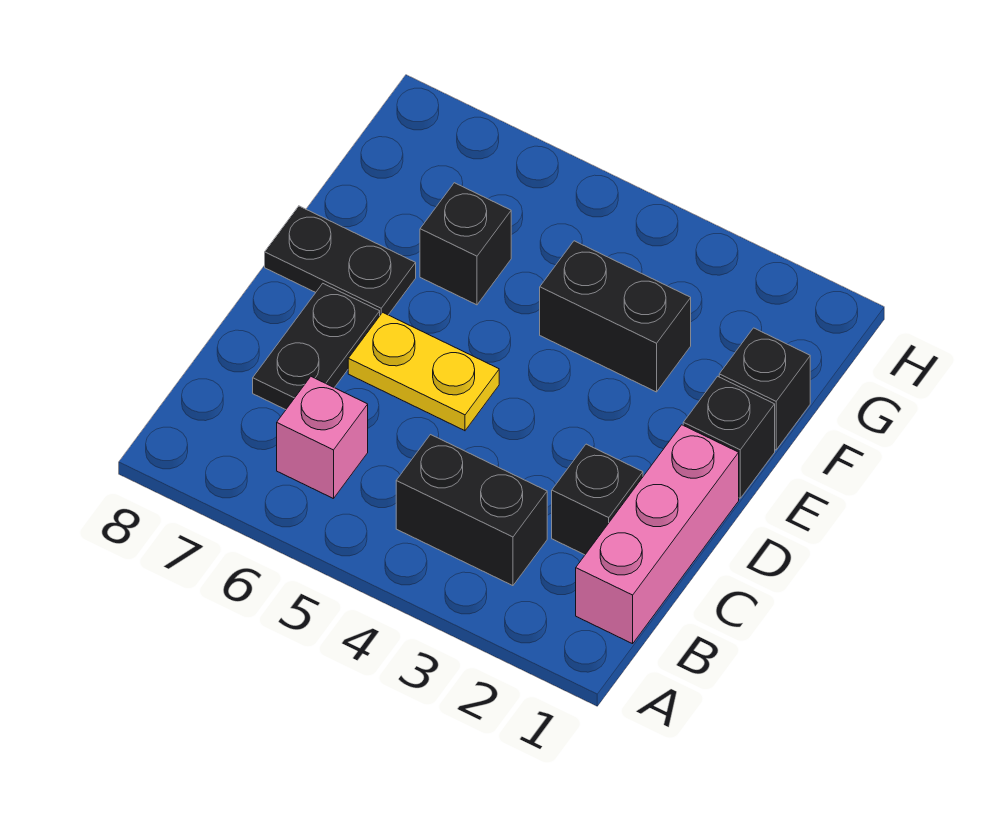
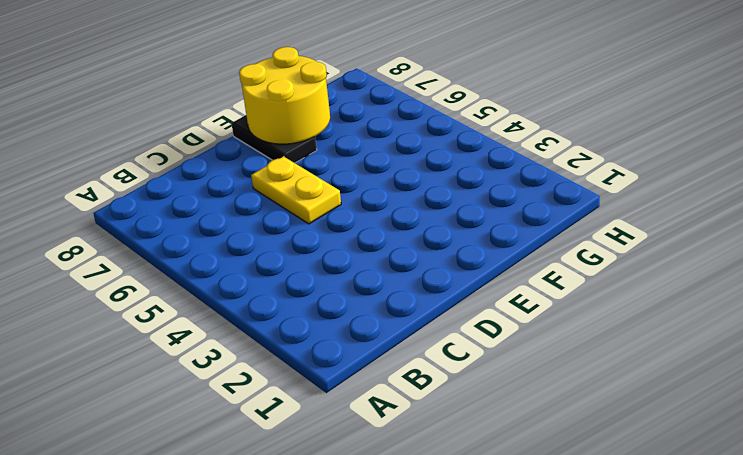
yellow round brick E7:F8 level 2 -> none
none -> pink brick B1:D1 level 1
none -> black brick B3:B4 level 1

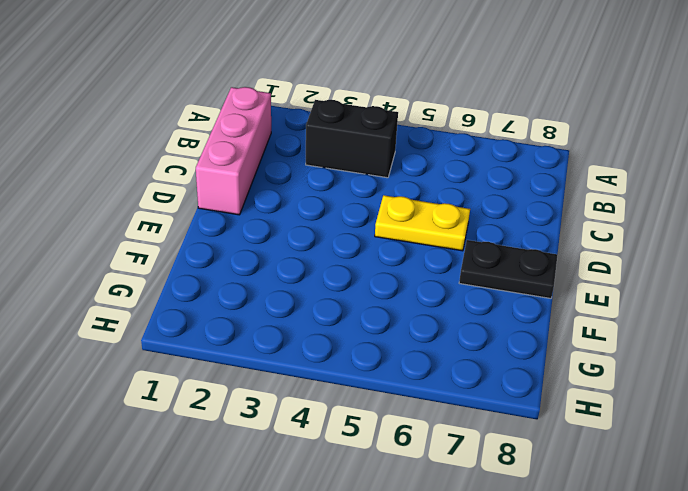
none -> pink brick B6 level 1
none -> black brick C2 level 1

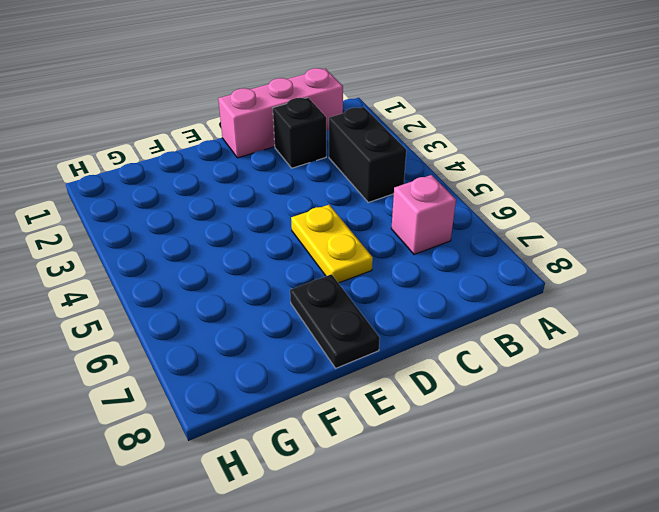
none -> black plate C7:D7 level 1
none -> black brick E1 level 1

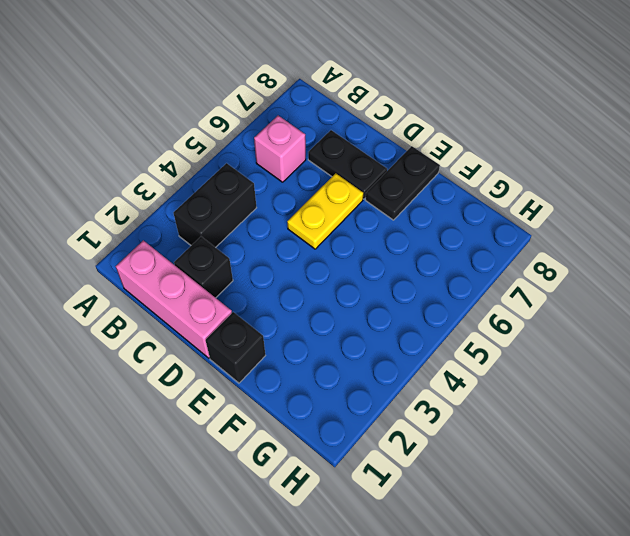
none -> black brick F1 level 1
none -> black brick F3:F4 level 1

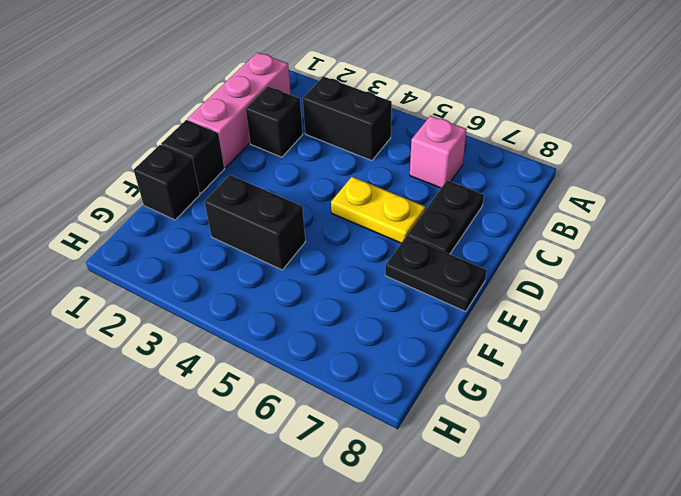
none -> black brick F6 level 1

